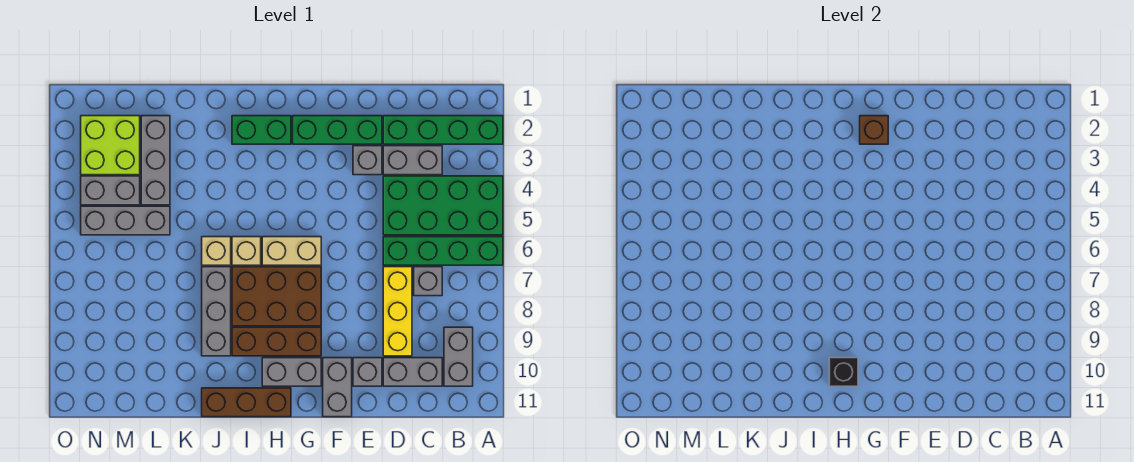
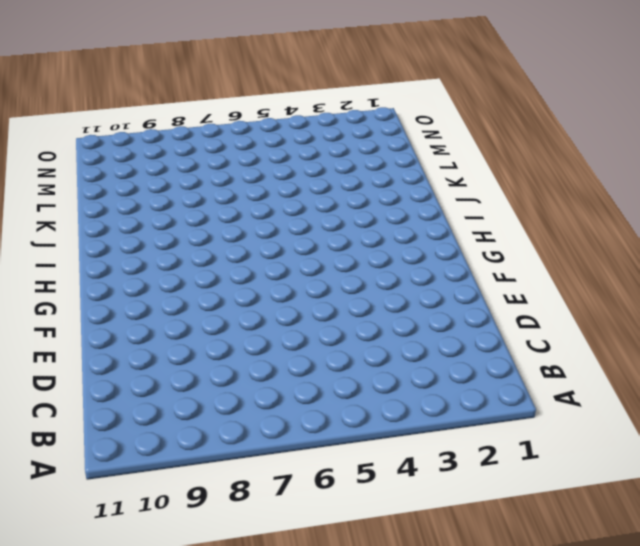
none -> green brick A2:D2 level 1
none -> green brick A4:D5 level 1
none -> green brick A6:D6 level 1

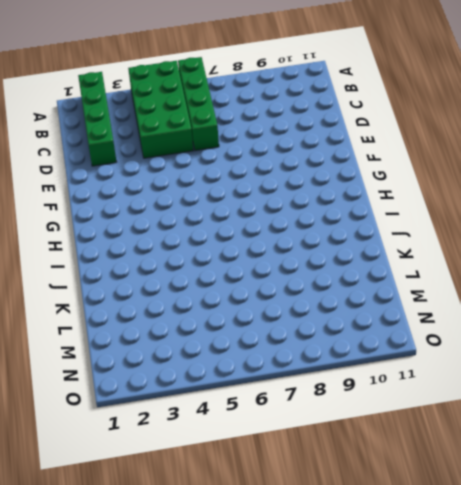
none -> grey brick B9:B10 level 1
none -> grey brick C3:D3 level 1
none -> grey brick C7 level 1

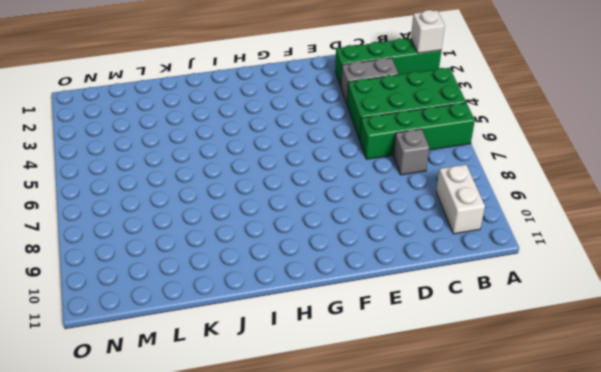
white brick A2 level 2 -> none
white brick B9:B10 level 1 -> grey brick B9:B10 level 1
none -> grey brick C10:D10 level 1
none -> yellow brick D7:D9 level 1
none -> green brick E2:G2 level 1

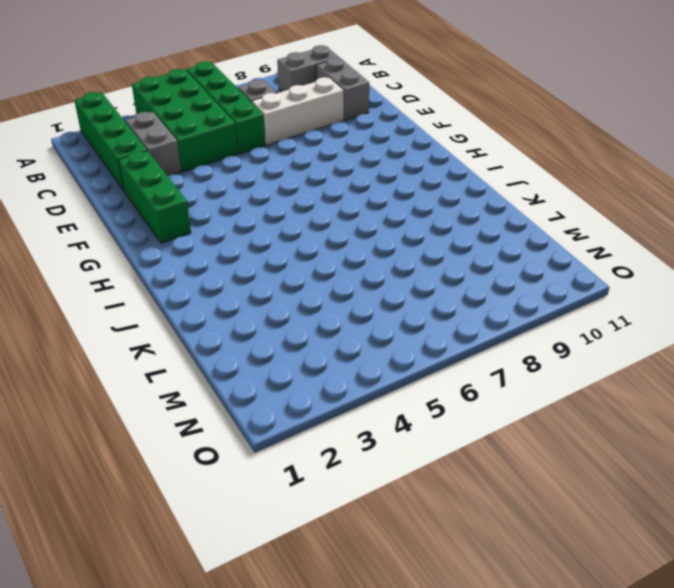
white brick D7:D9 level 1 -> yellow brick D7:D9 level 1
none -> grey brick E3 level 1
none -> grey brick E10 level 1
none -> grey brick F10:F11 level 1

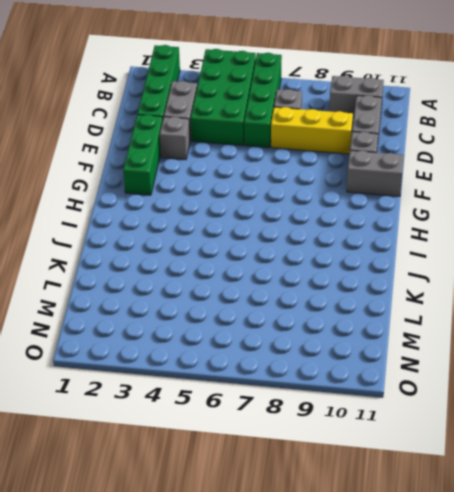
none -> tan brick G6:H6 level 1
none -> brown brick G7:I8 level 1
none -> brown brick G9:I9 level 1

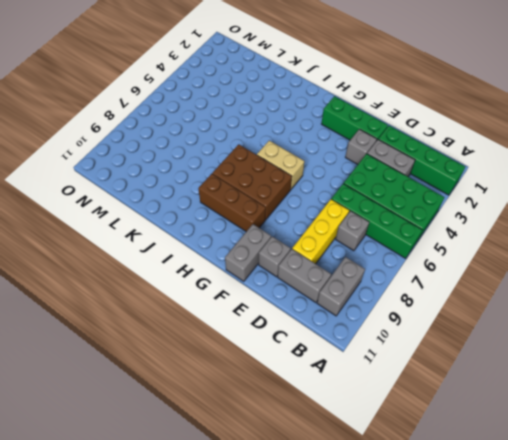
none -> grey brick G10:H10 level 1
none -> green brick H2:I2 level 1
none -> brown brick H11:J11 level 1

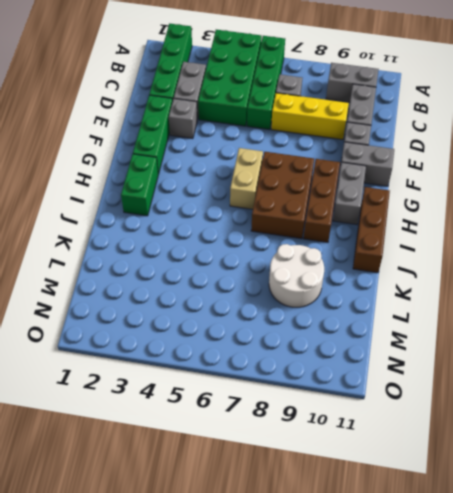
white round brick K8:L9 level 1 -> none
none -> tan brick I6 level 1
none -> tan brick J6 level 1
none -> grey brick J7:J9 level 1

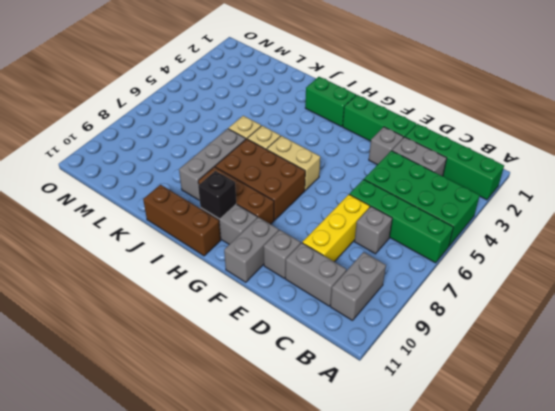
none -> grey brick L2:L4 level 1
none -> grey brick L5:N5 level 1
none -> lime brick M2:N3 level 1

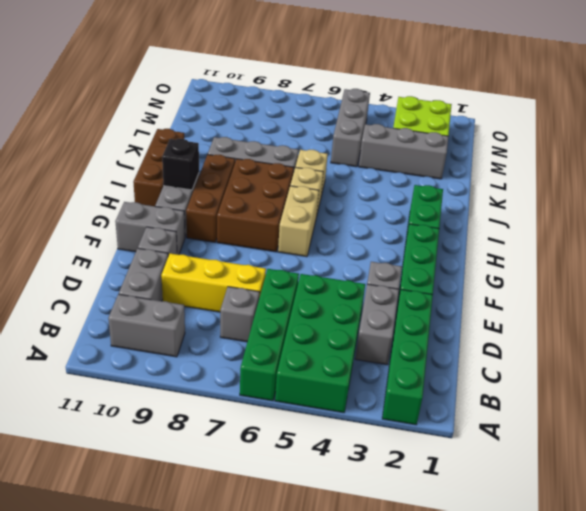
none -> grey brick M4:N4 level 1
none -> brown brick G2 level 2

